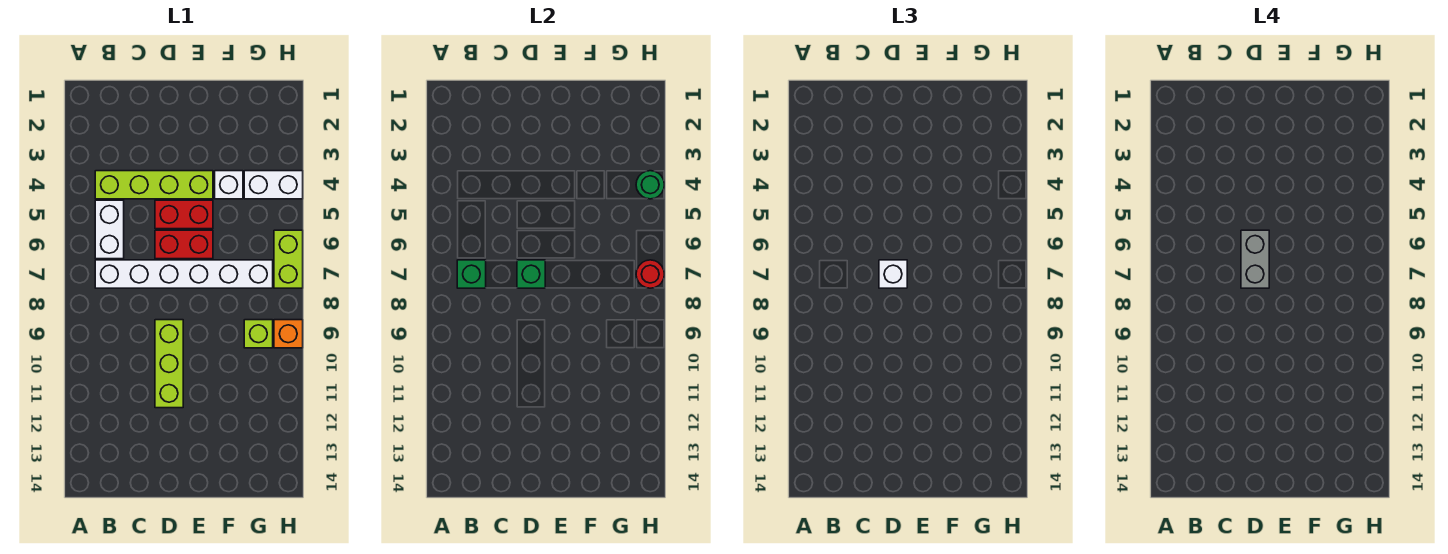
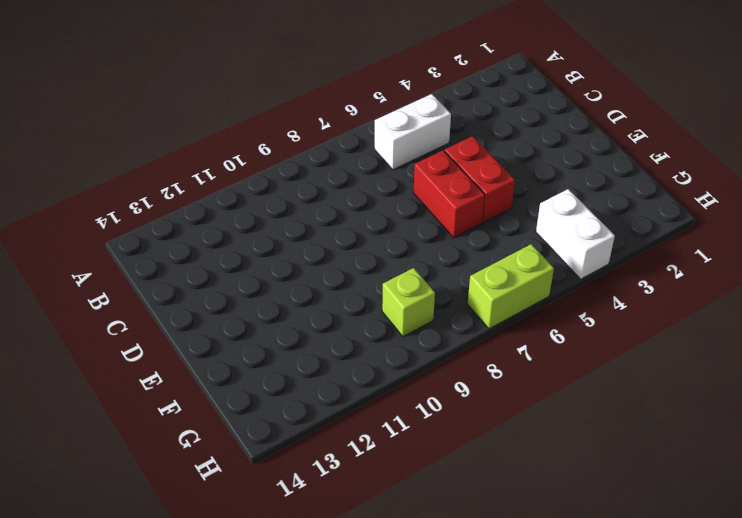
none -> lime brick B4:E4 level 1
none -> white brick B7:G7 level 1
none -> lime brick D9:D11 level 1

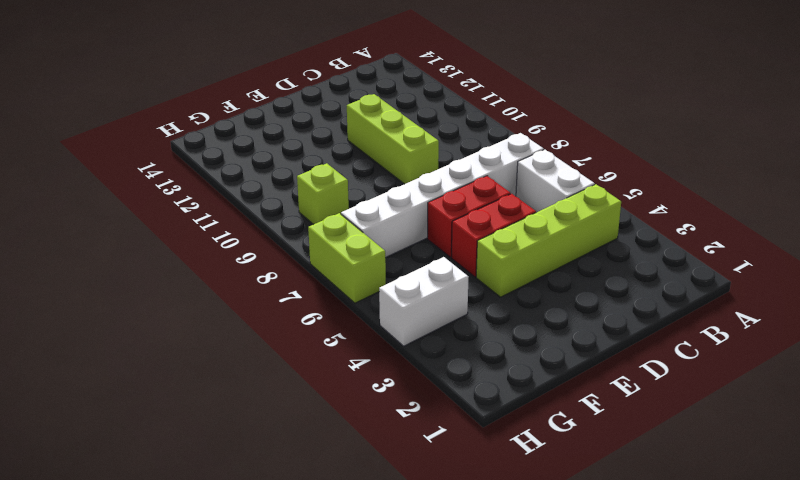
none -> white brick F4 level 1
none -> orange brick H9 level 1
none -> green brick B7 level 2

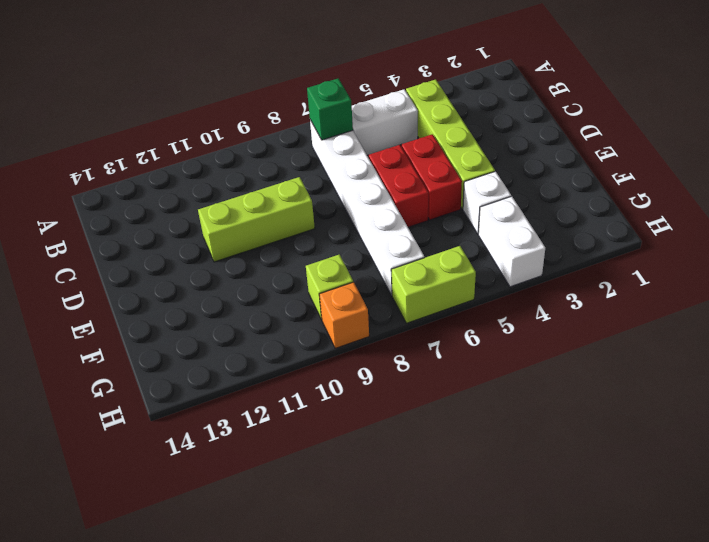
none -> green brick D7 level 2
none -> green round brick H4 level 2
none -> red round brick H7 level 2

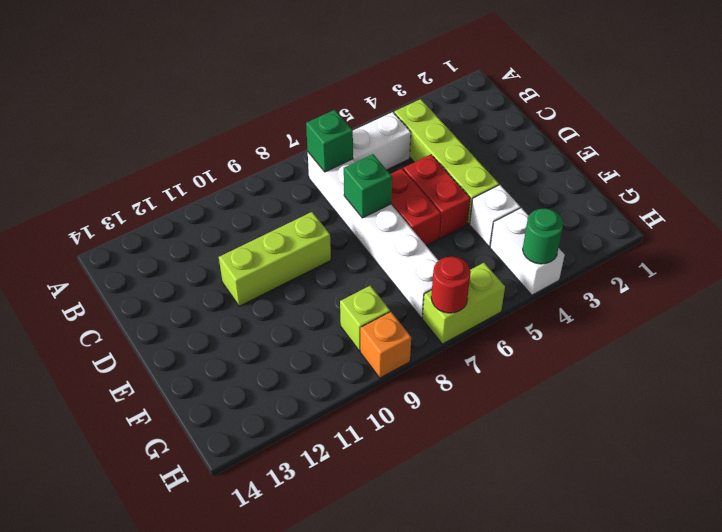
none -> white brick D7 level 3
none -> grey brick D6:D7 level 4

